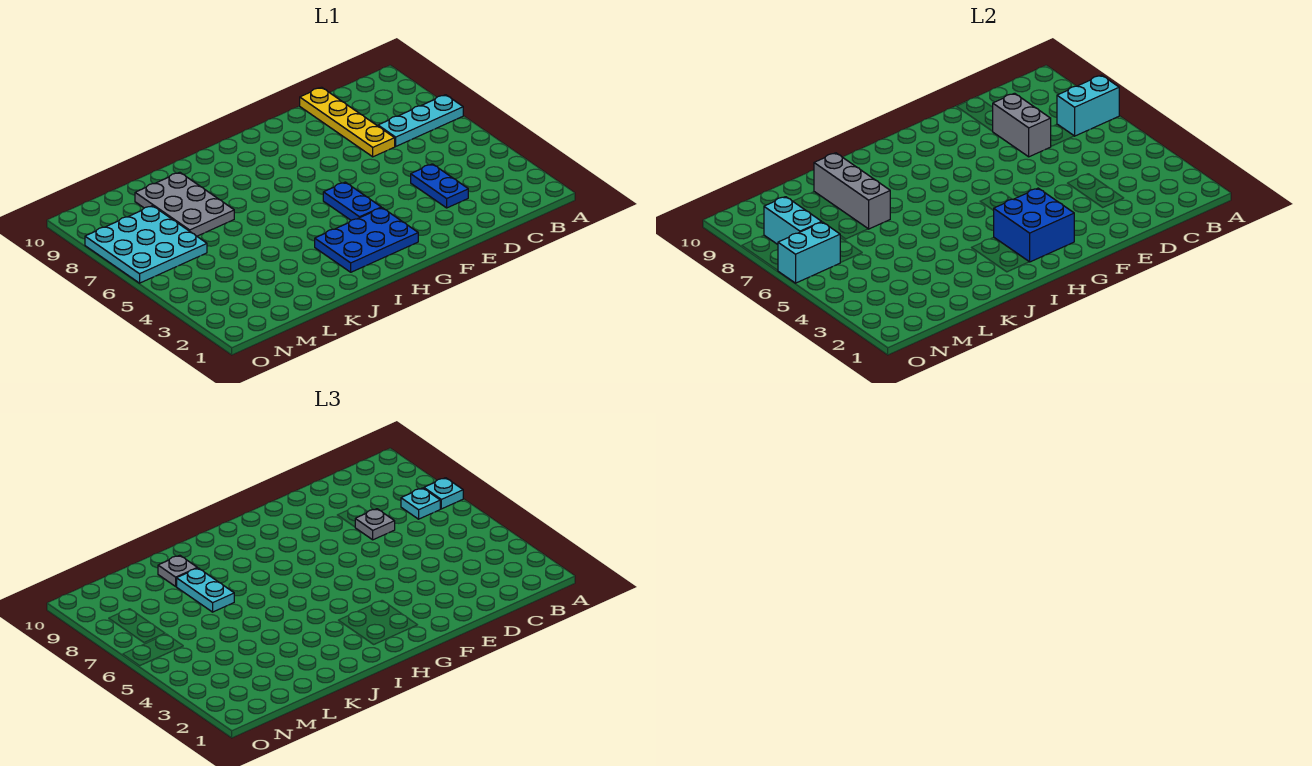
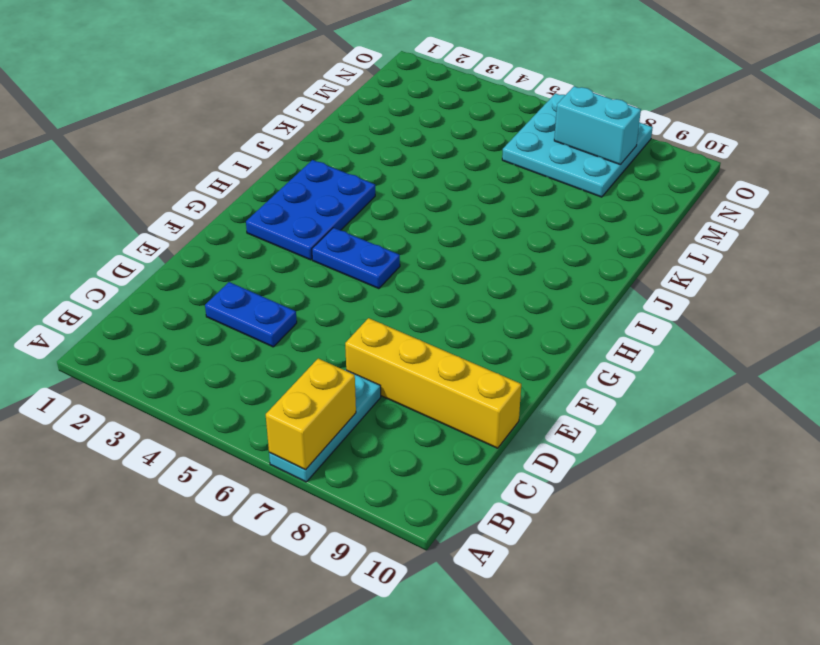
yellow brick A7:B7 level 2 -> cyan brick A7:B7 level 2
yellow brick D7:D10 level 1 -> yellow plate D7:D10 level 1
none -> grey plate K7:L9 level 1
none -> grey brick D7:D8 level 2
none -> blue brick G2:H3 level 2

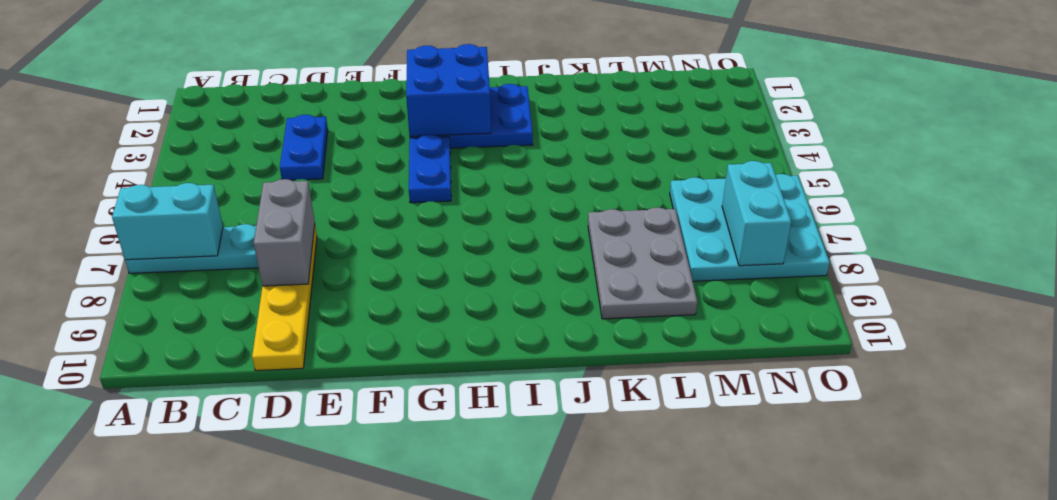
none -> grey brick K7:K9 level 2
none -> cyan brick N6:O6 level 2
none -> cyan plate A7 level 3

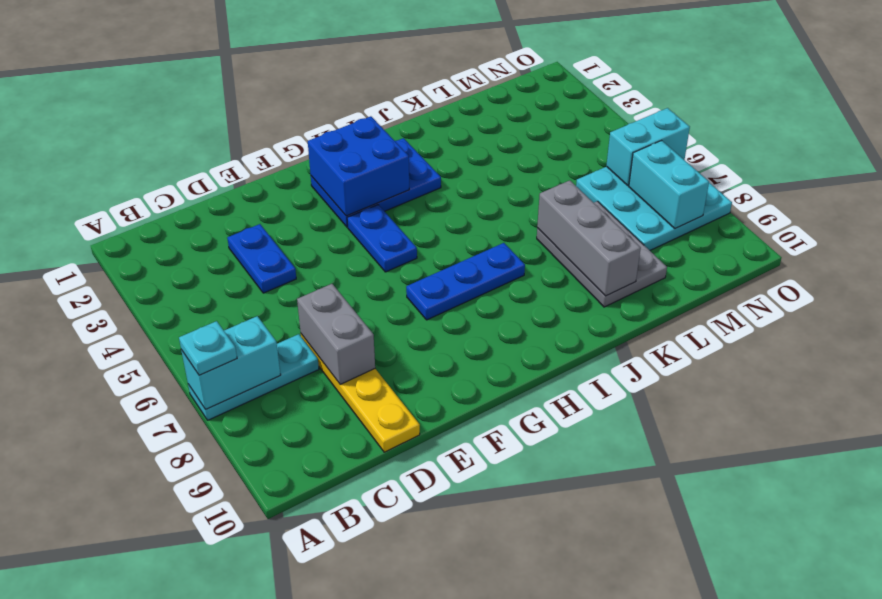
blue plate G7:I7 level 1 -> none
none -> cyan plate B7 level 3
none -> grey plate D7 level 3
none -> cyan plate K7:K8 level 3

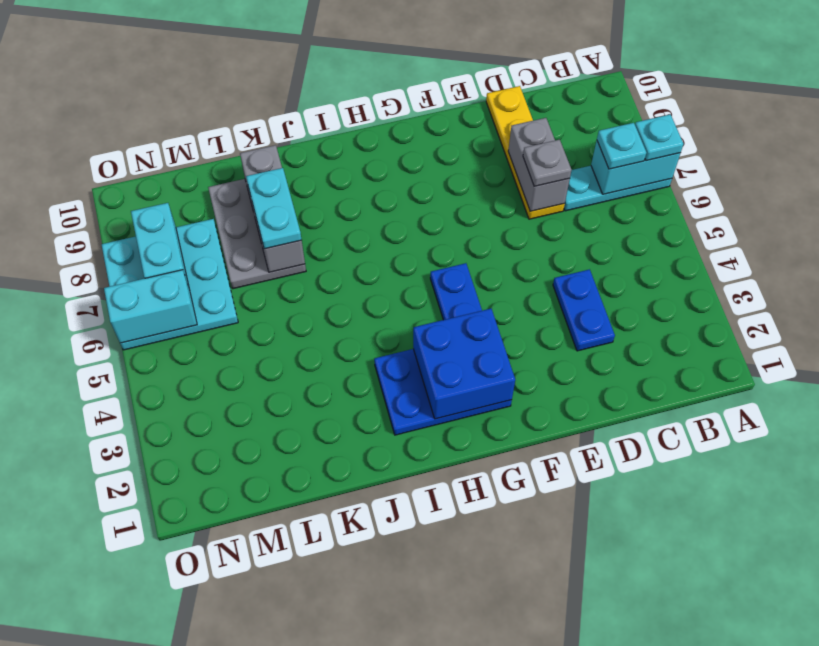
none -> grey plate K9 level 3

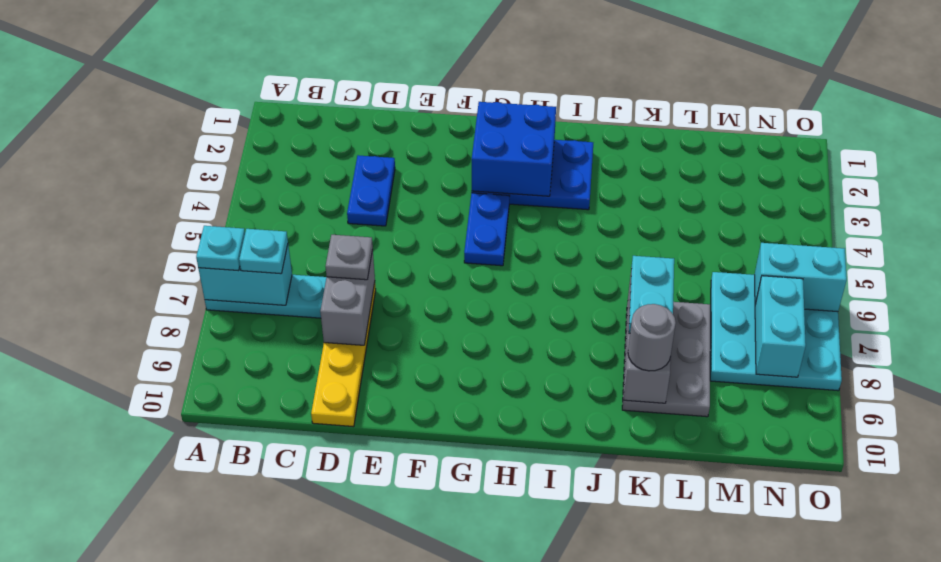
grey round brick K9 level 3 -> grey plate K9 level 3

